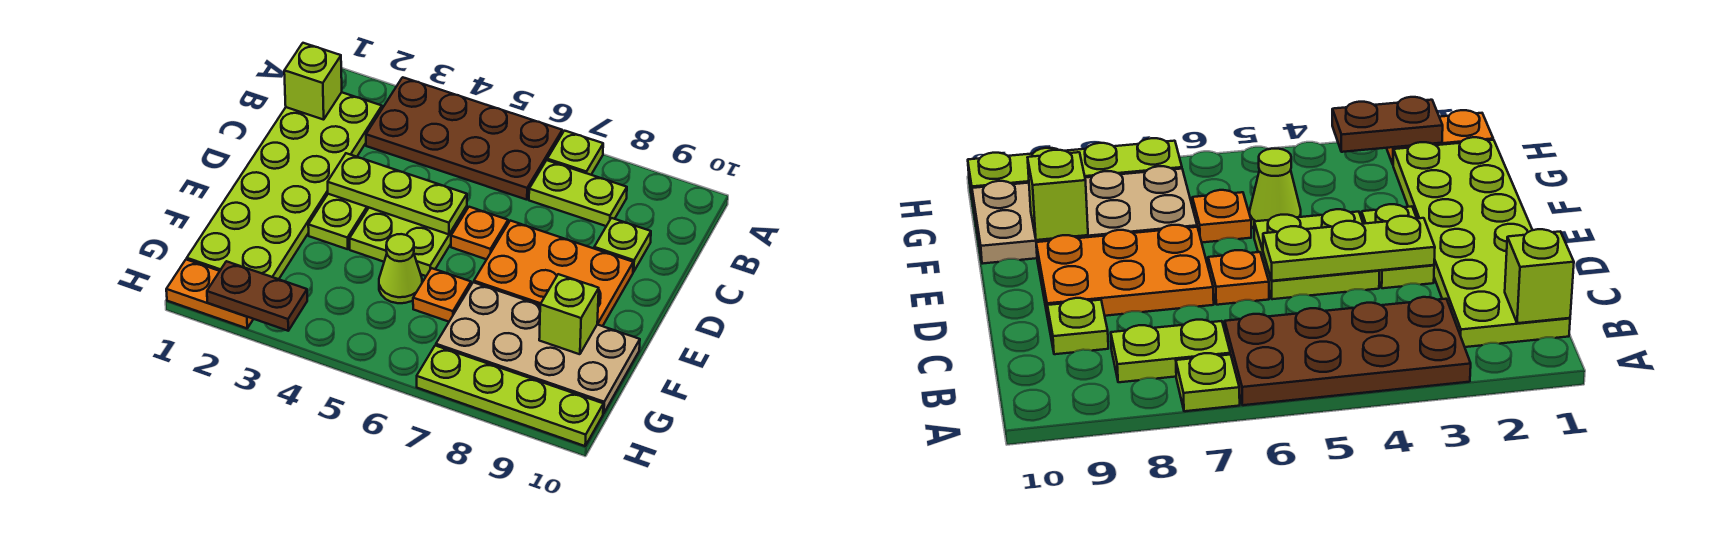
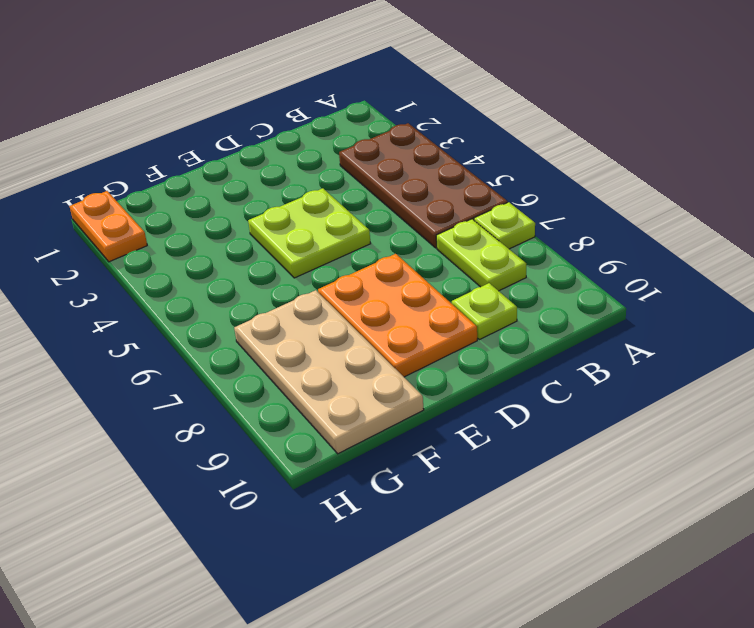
none -> lime plate B1:G2 level 1
none -> lime plate D3:E3 level 1
none -> orange plate D6 level 1

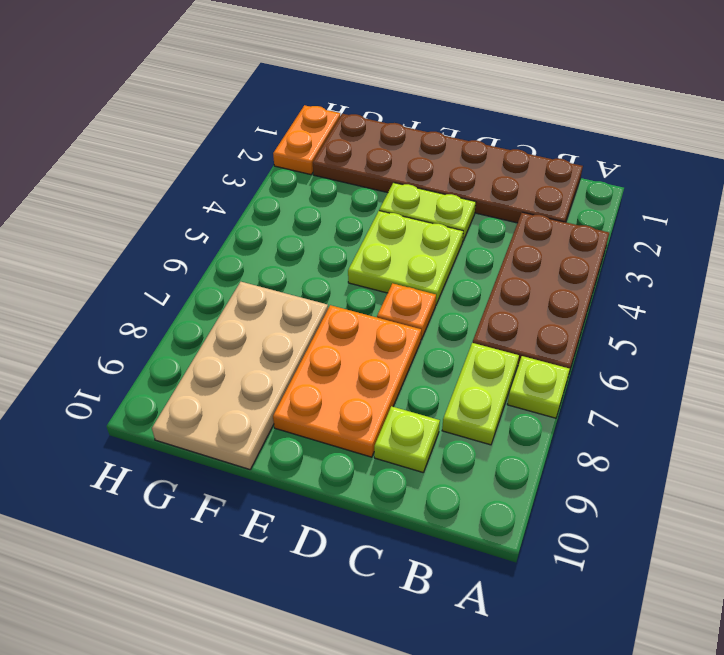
brown plate B1:G2 level 1 -> lime plate B1:G2 level 1
none -> lime cone F5 level 1
none -> orange plate F6 level 1
none -> lime plate H7:H10 level 1

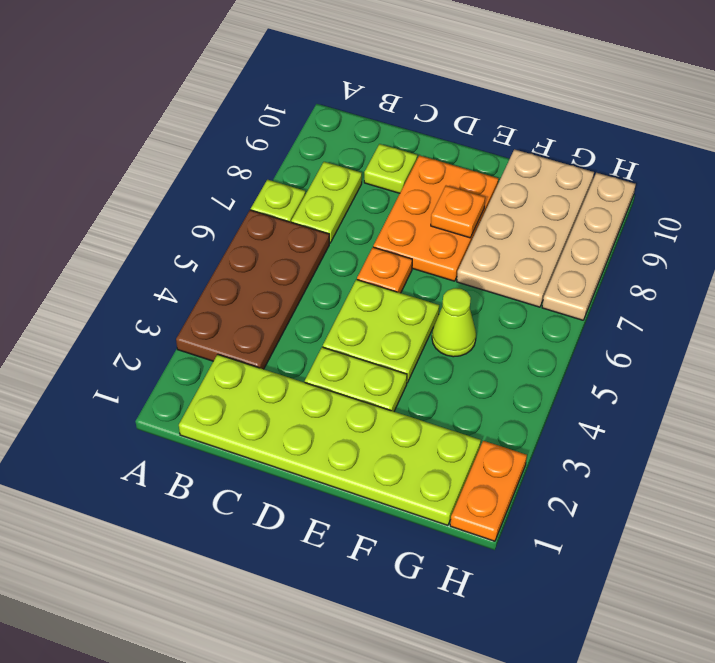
orange plate E8 level 2 -> orange plate F6 level 1
tan plate H7:H10 level 1 -> lime plate H7:H10 level 1
none -> lime brick B1 level 2
none -> lime plate D3:D5 level 2
none -> lime brick F9 level 2

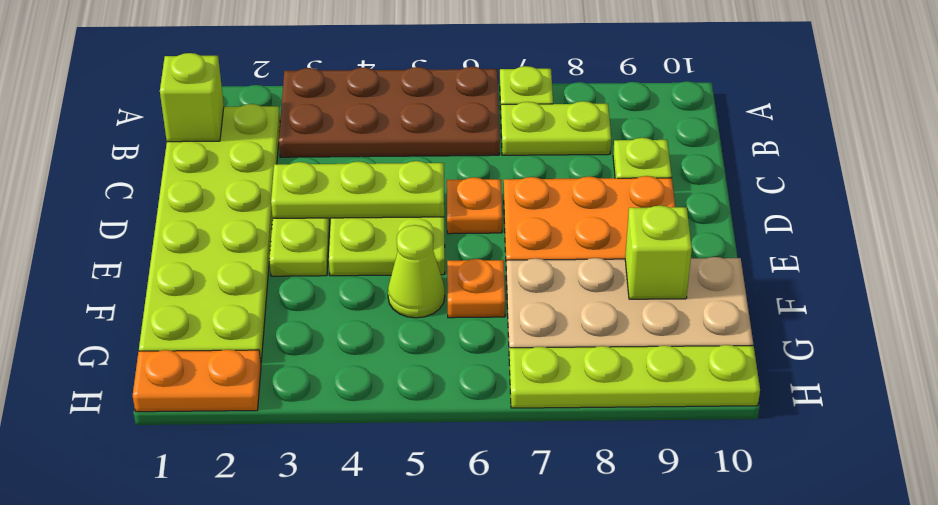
none -> brown plate H2:H3 level 2

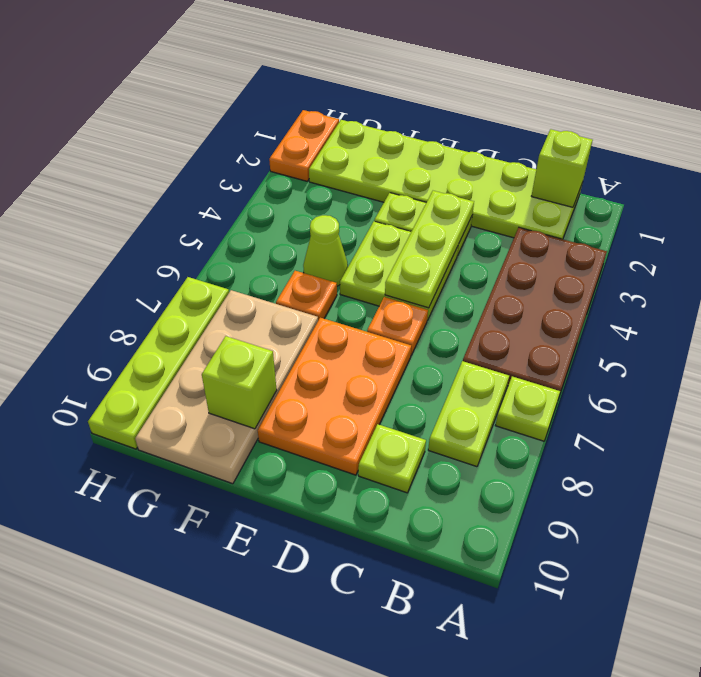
none -> brown plate H2:H3 level 2

